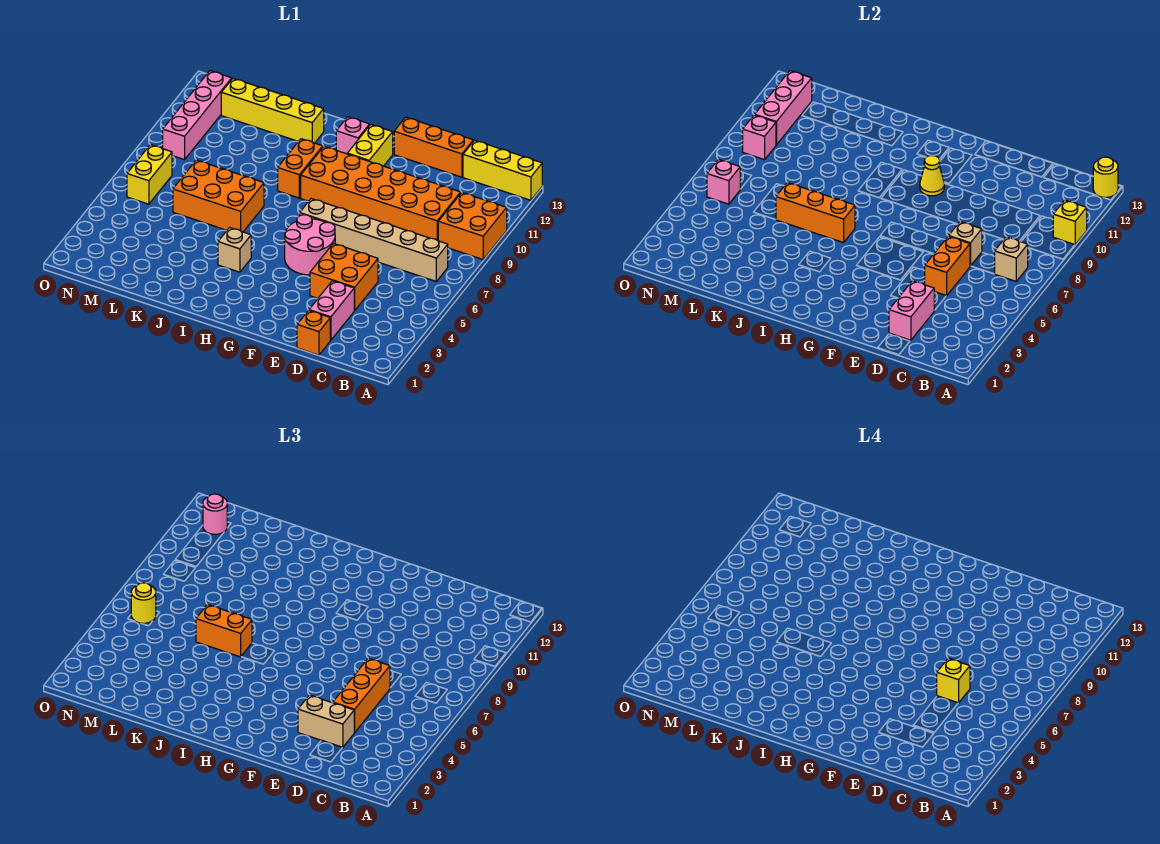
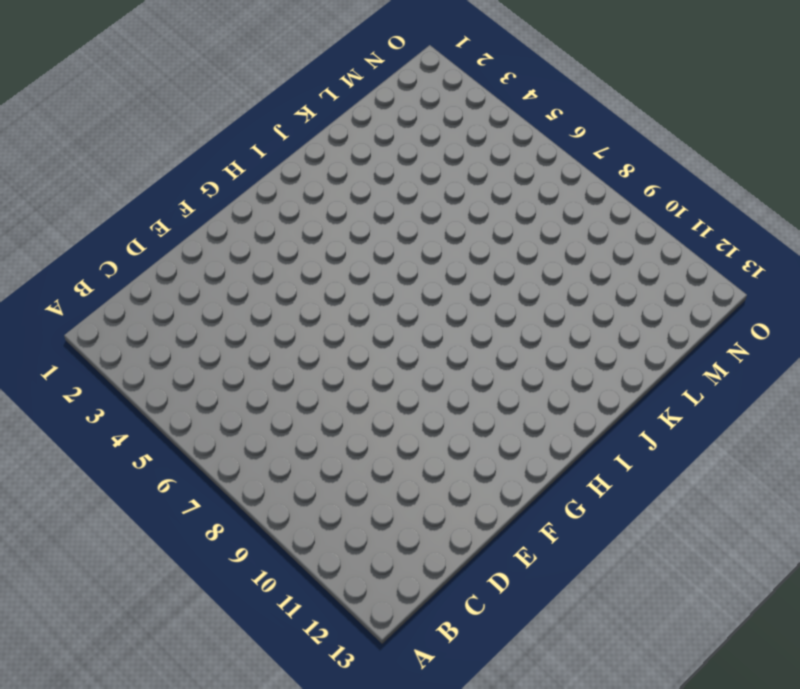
none -> orange brick A9:B10 level 1
none -> yellow brick A13:C13 level 1
none -> tan brick B7:G7 level 1
none -> orange brick C9:H10 level 1

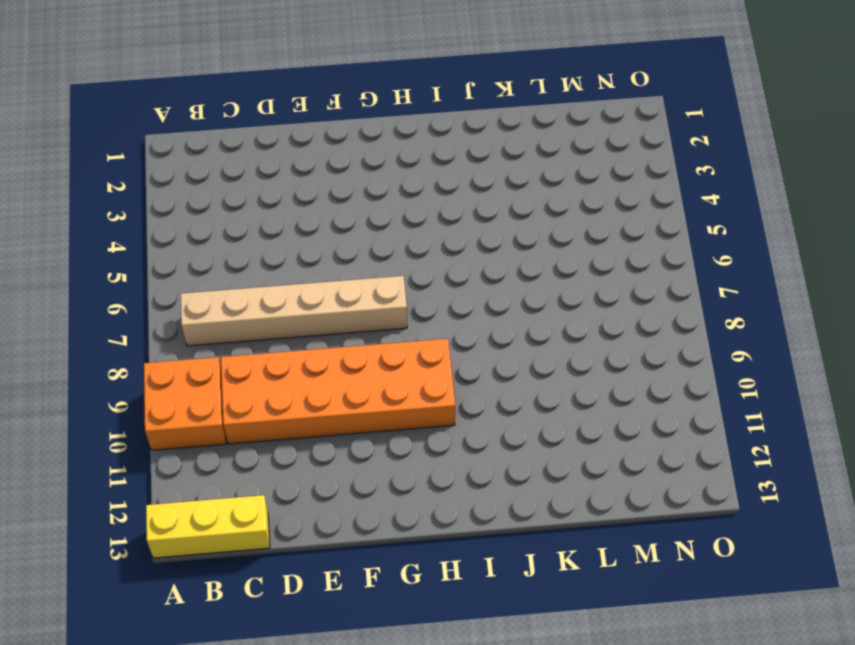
none -> orange brick D1 level 1
none -> pink brick D2:D3 level 1
none -> orange brick D4:E5 level 1
none -> orange brick D13:F13 level 1

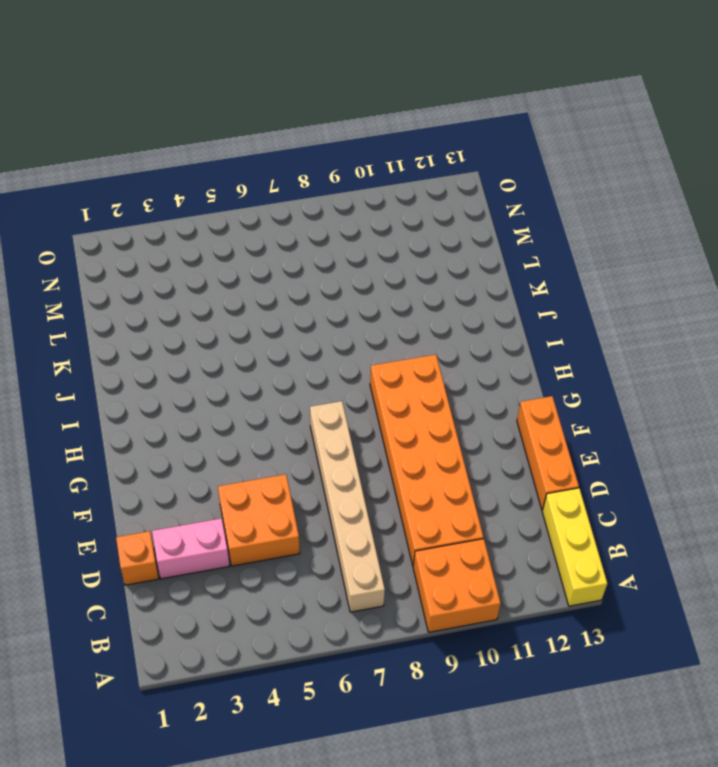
none -> pink round brick F5:G6 level 1
none -> yellow brick G11:G12 level 1
none -> pink brick H12 level 1
none -> tan brick I4 level 1

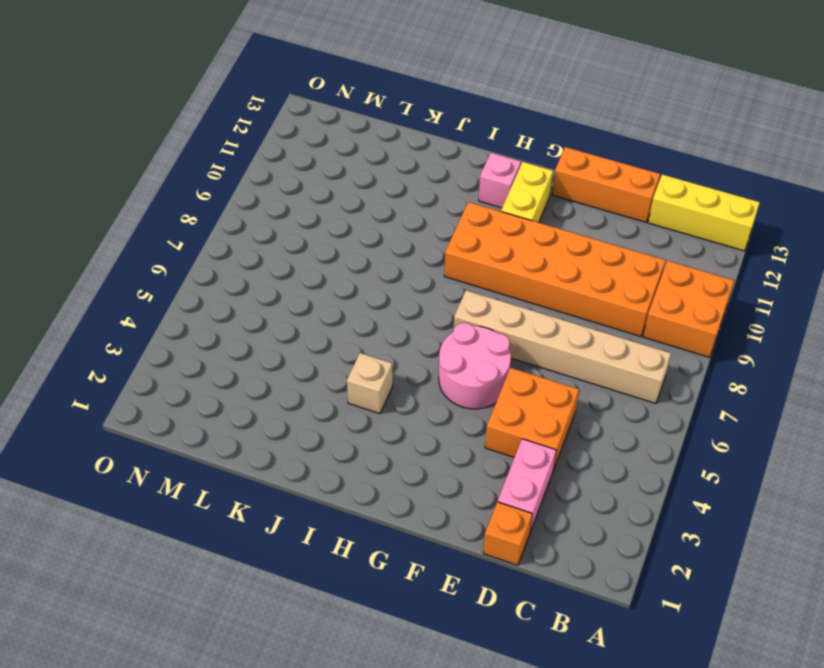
none -> orange brick I9:I10 level 1
none -> orange brick J6:L7 level 1
none -> yellow brick J12:M12 level 1
none -> yellow brick N6:N7 level 1

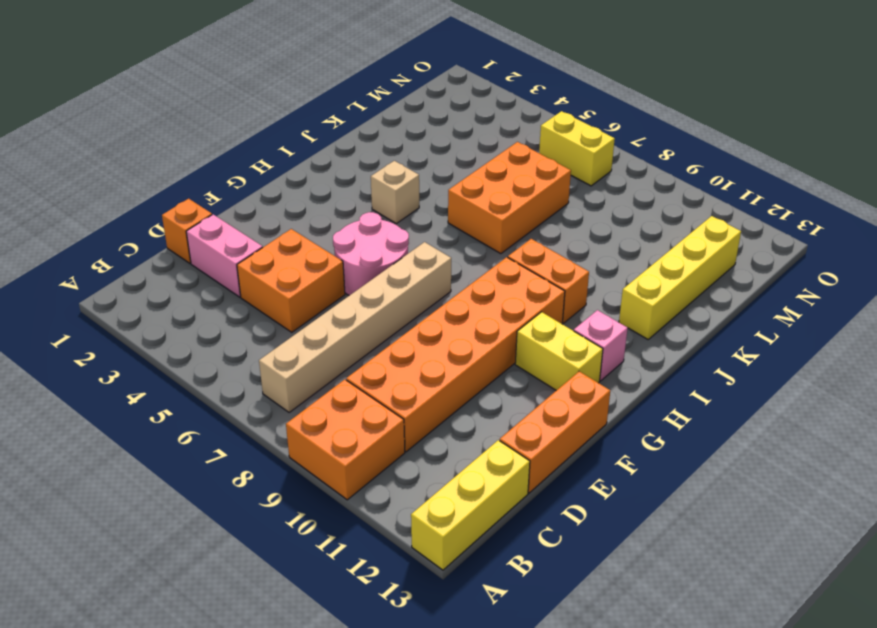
none -> pink brick N9:N12 level 1
none -> yellow brick A10 level 2
none -> yellow round brick A13 level 2
none -> tan brick B7 level 2

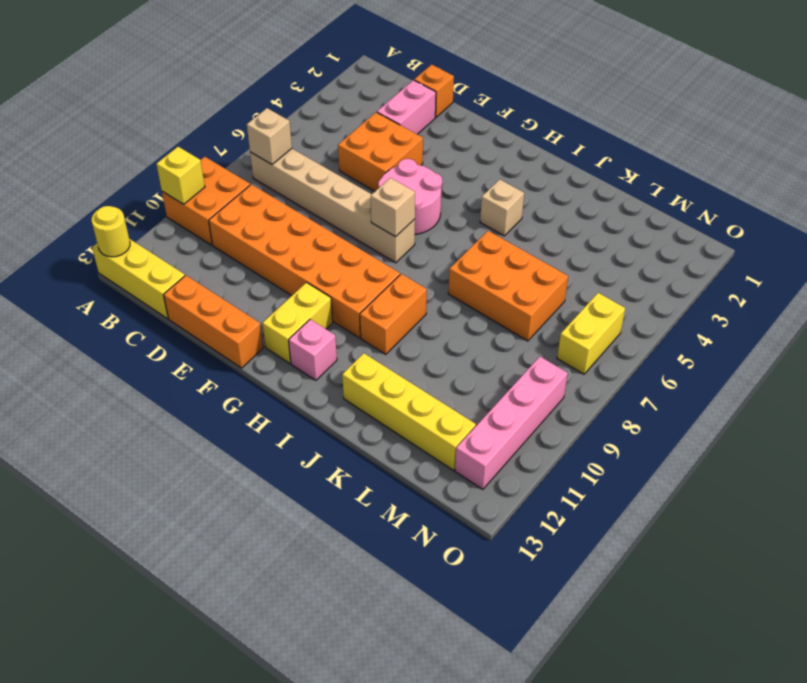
tan brick G7 level 2 -> tan brick D7 level 2
none -> pink brick D2:D3 level 2
none -> orange brick D5:D6 level 2
none -> yellow cone G10 level 2
none -> orange brick I6:K6 level 2

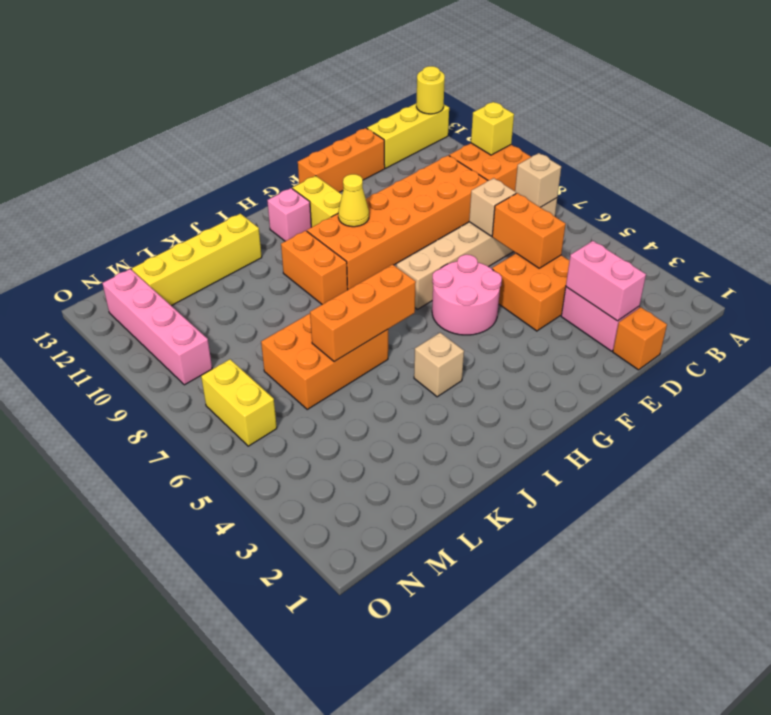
none -> pink brick N6 level 2
none -> pink brick N9 level 2
none -> pink brick N10:N12 level 2
none -> tan brick D3:E3 level 3

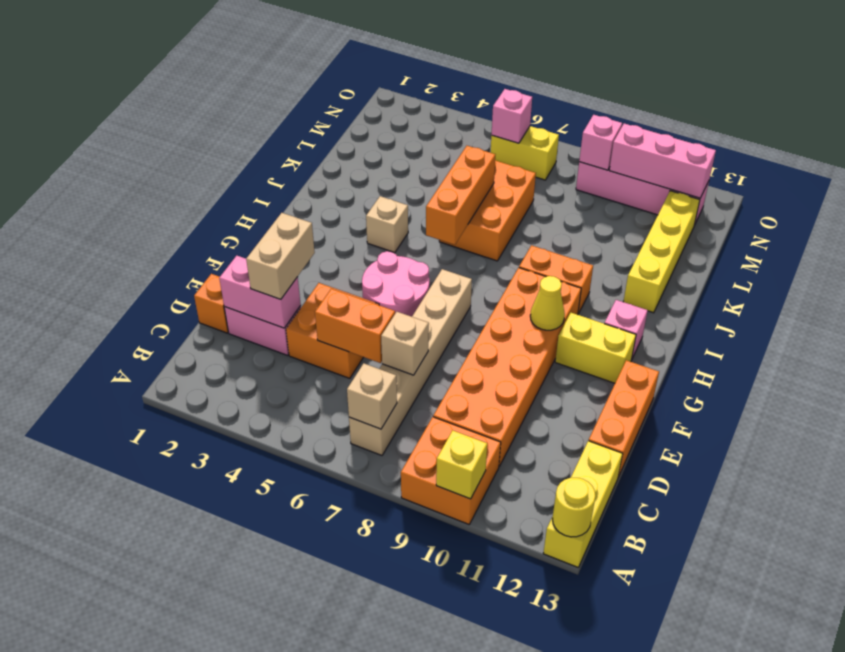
none -> orange brick D4:D6 level 3
none -> orange brick J6:K6 level 3
none -> yellow round brick N6 level 3
none -> pink round brick N12 level 3

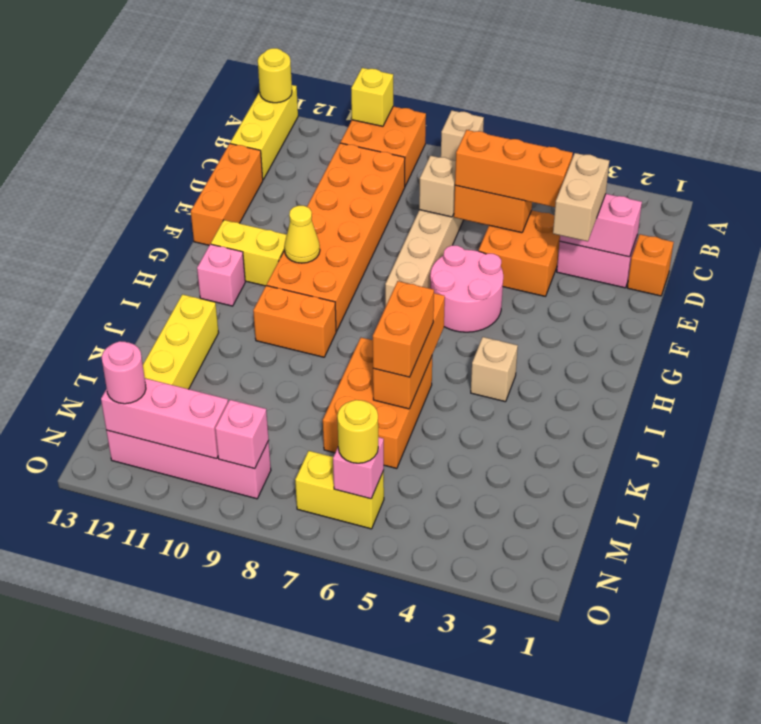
none -> yellow brick D6 level 4

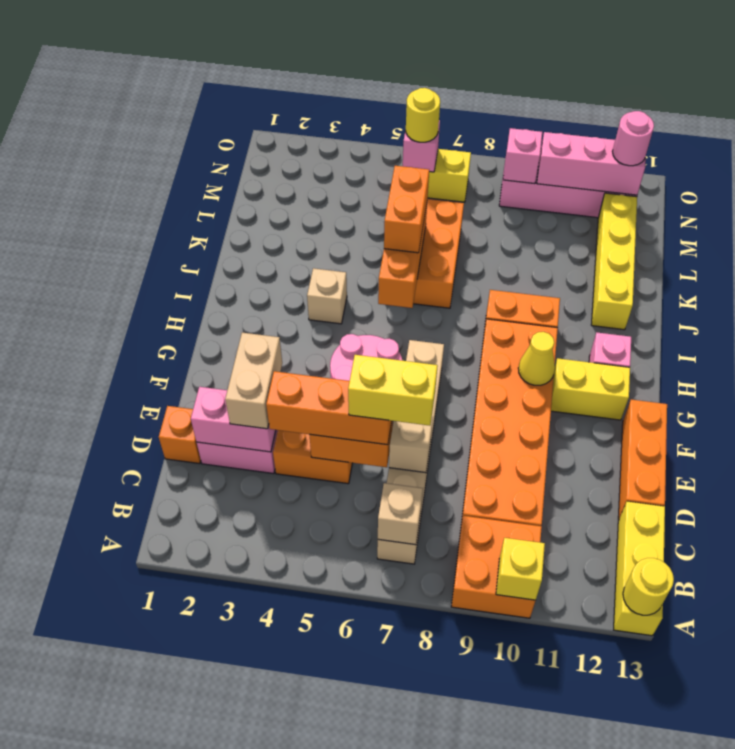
yellow brick D6:D7 level 4 -> yellow brick D6 level 4

